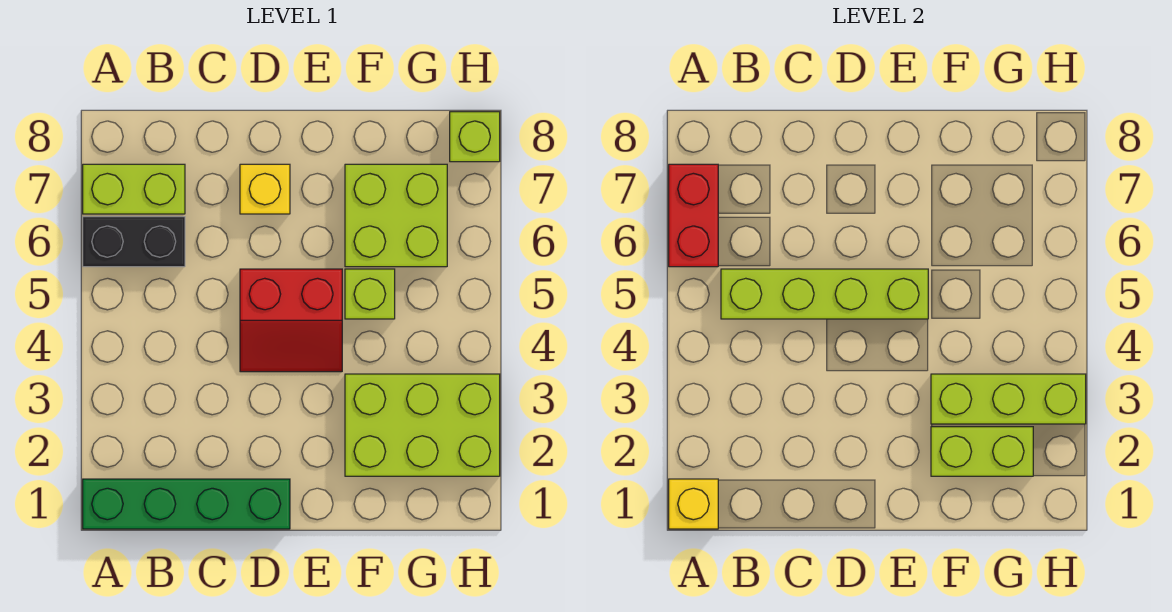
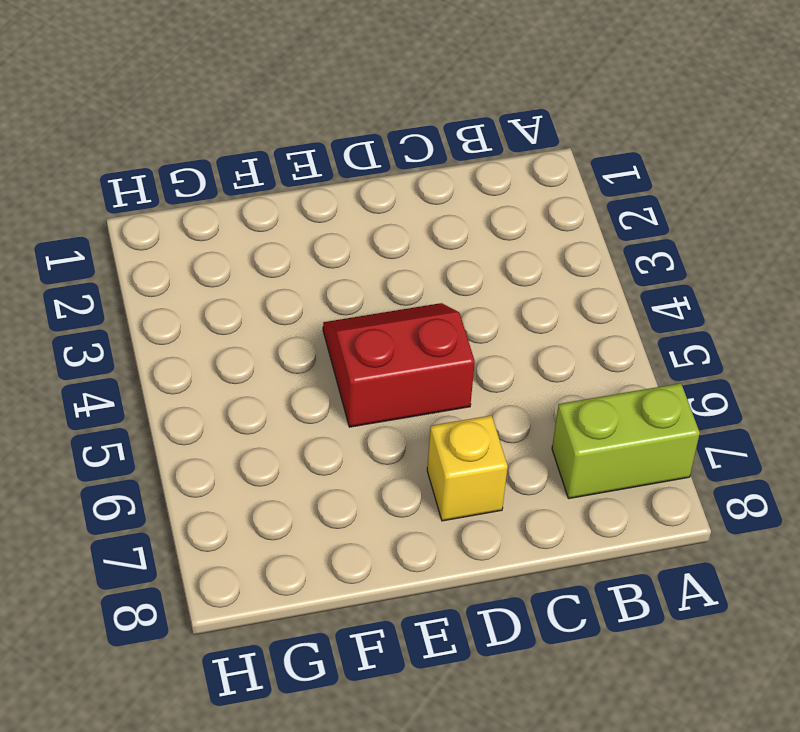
none -> green brick A1:D1 level 1
none -> black brick A6:B6 level 1
none -> lime brick F2:H3 level 1

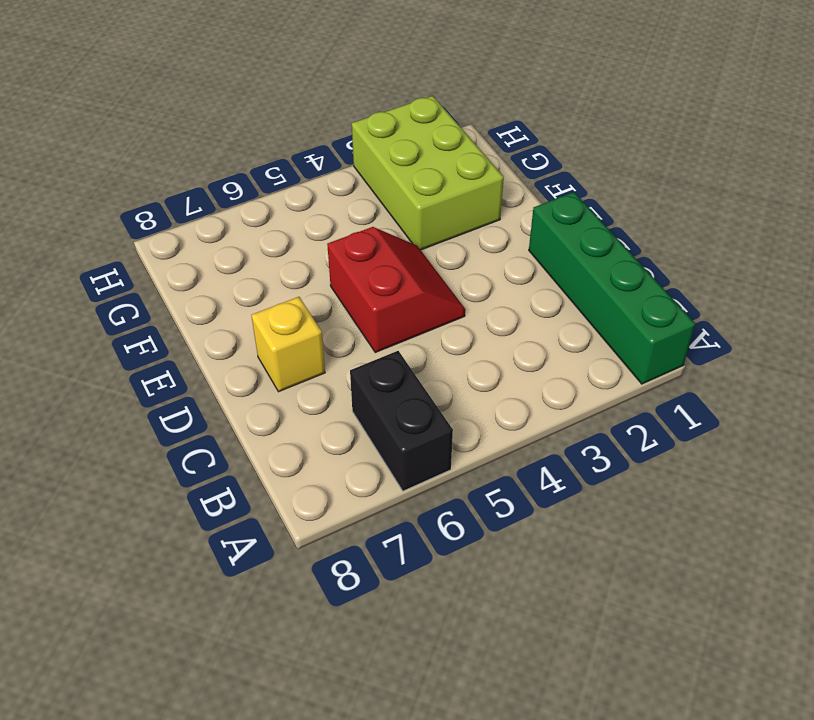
none -> lime brick A7:B7 level 1
none -> lime brick F5 level 1
none -> lime brick F6:G7 level 1

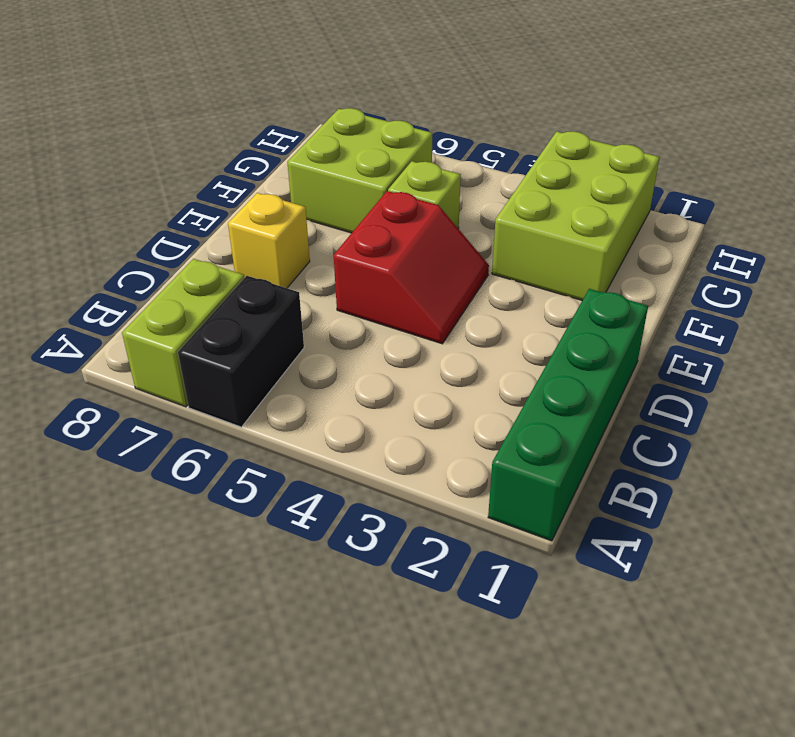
none -> lime brick H8 level 1
none -> yellow brick A1 level 2
none -> red brick A6:A7 level 2

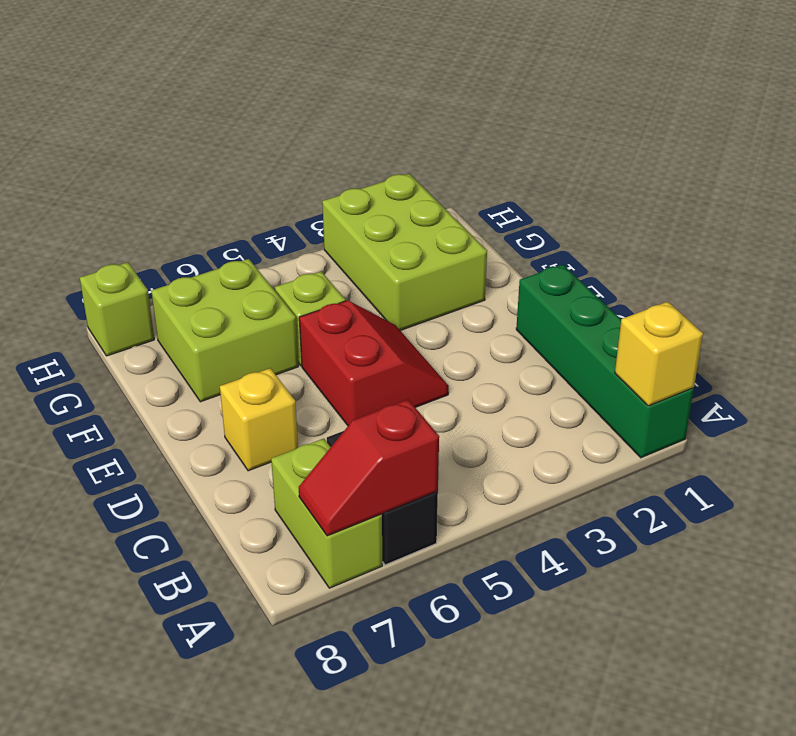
red slope A6:A7 level 2 top 6 -> red brick A6:A7 level 2
none -> lime brick B5:E5 level 2
none -> lime brick F2:G2 level 2
none -> lime brick F3:H3 level 2

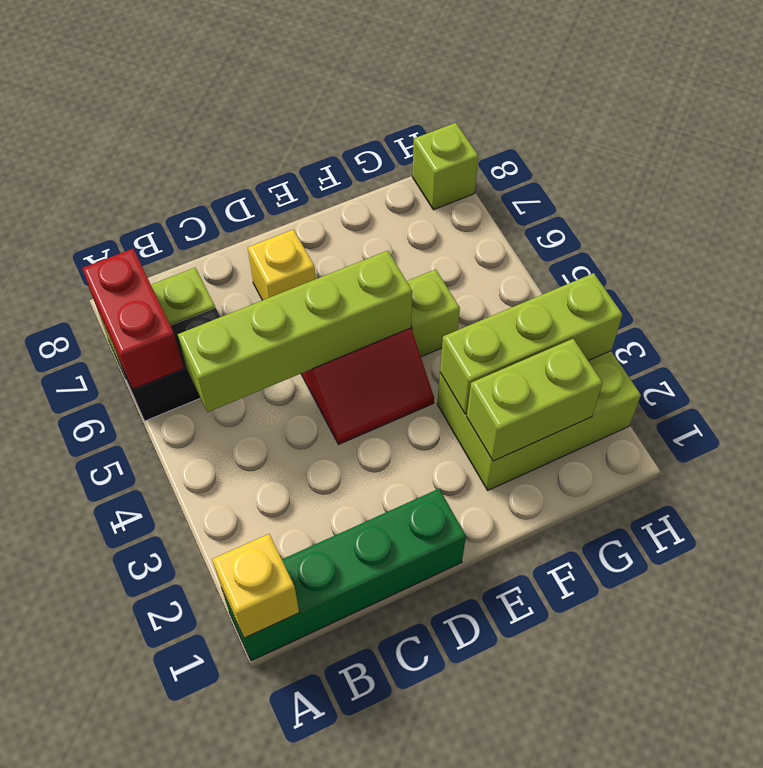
none -> lime brick F6:G7 level 1

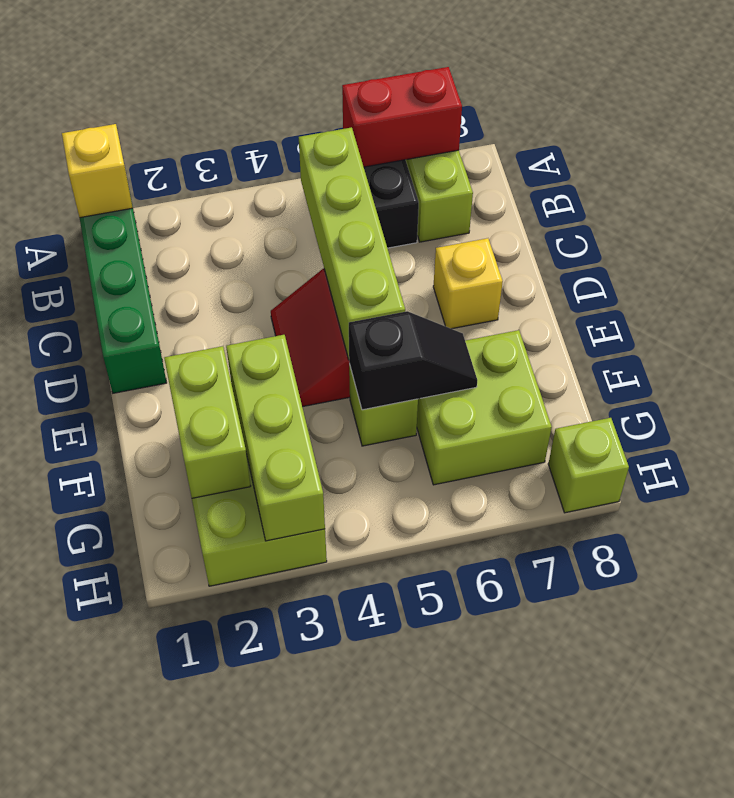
black slope F5:F6 level 2 top 5 -> none

